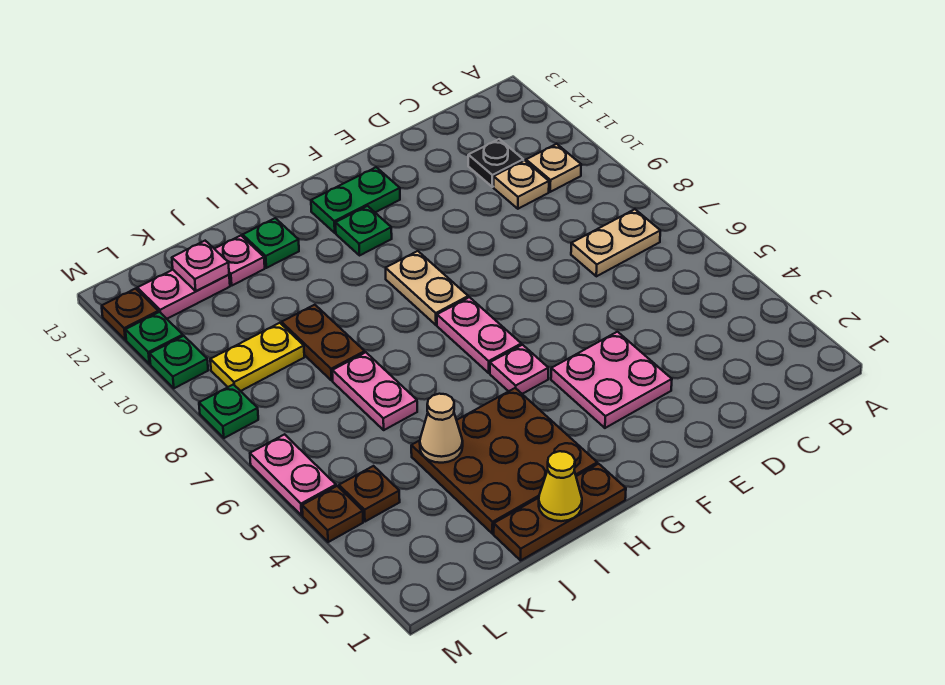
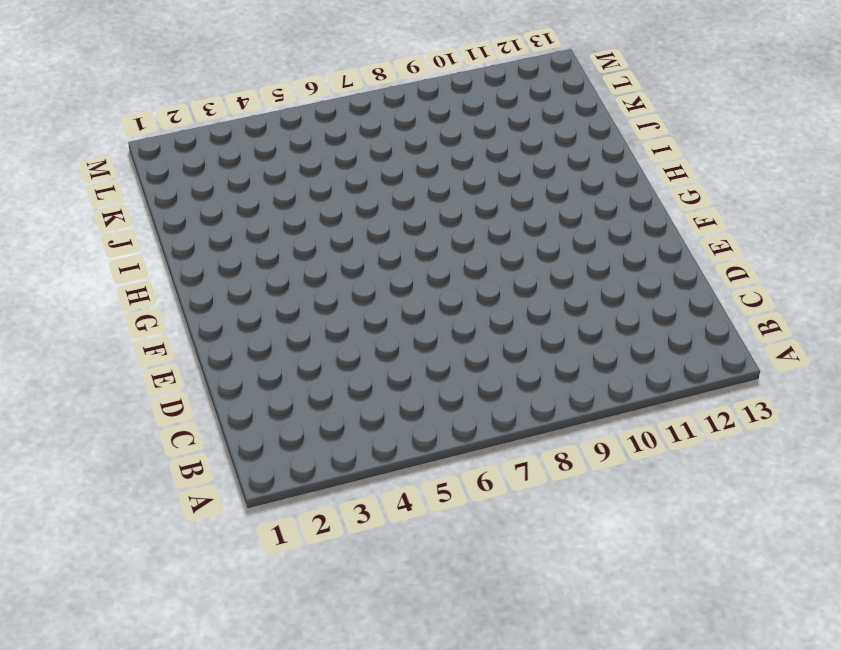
none -> tan plate B7:C7 level 1
none -> tan plate B10 level 1
none -> tan plate C10 level 1

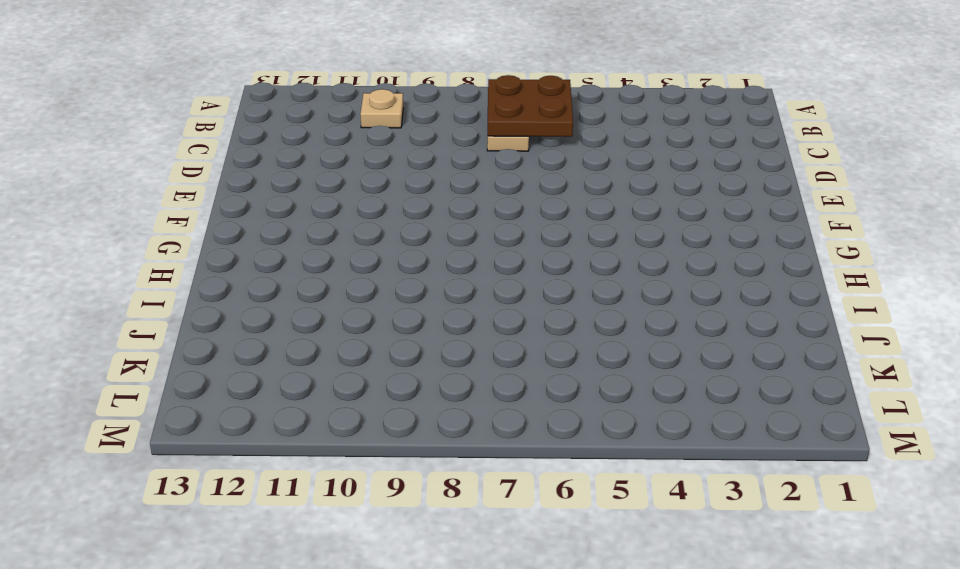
brown plate B6:C7 level 2 -> none
none -> tan plate C10 level 1
none -> black plate C11 level 1
none -> pink plate E3:F4 level 1

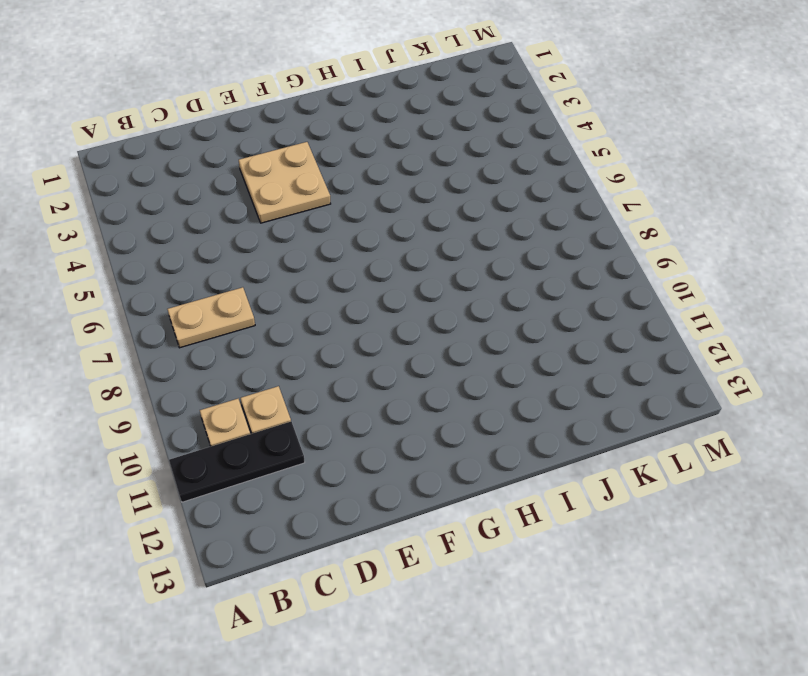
black plate A11:C11 level 1 -> black plate C11 level 1
tan plate E3:F4 level 1 -> pink plate E3:F4 level 1
none -> green plate F12:G12 level 1
none -> pink plate G5 level 1
none -> pink plate G6:G7 level 1

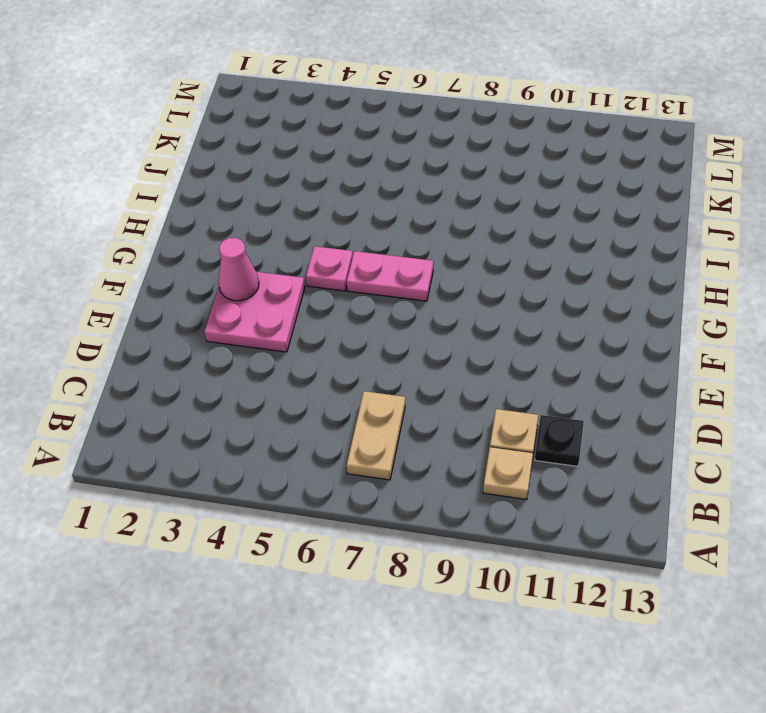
pink cone F3 level 2 -> none
none -> green plate F12:G12 level 1
none -> tan plate G8:G9 level 1
none -> green plate G11 level 1

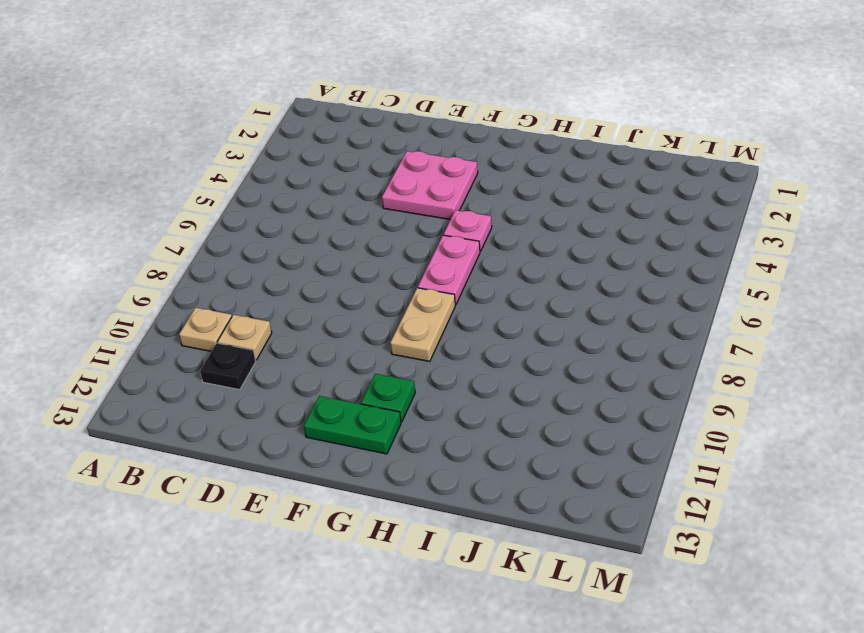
none -> tan plate B7:C7 level 1
none -> brown plate H1:J1 level 1
none -> brown plate H2:J4 level 1

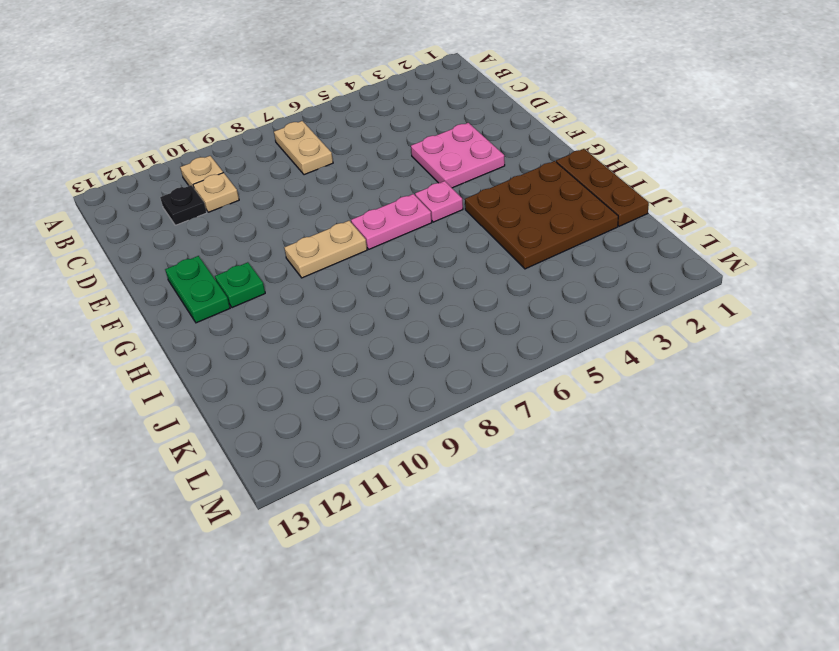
none -> green plate I12 level 1
none -> pink plate J6:J7 level 1
none -> brown plate J8:J9 level 1

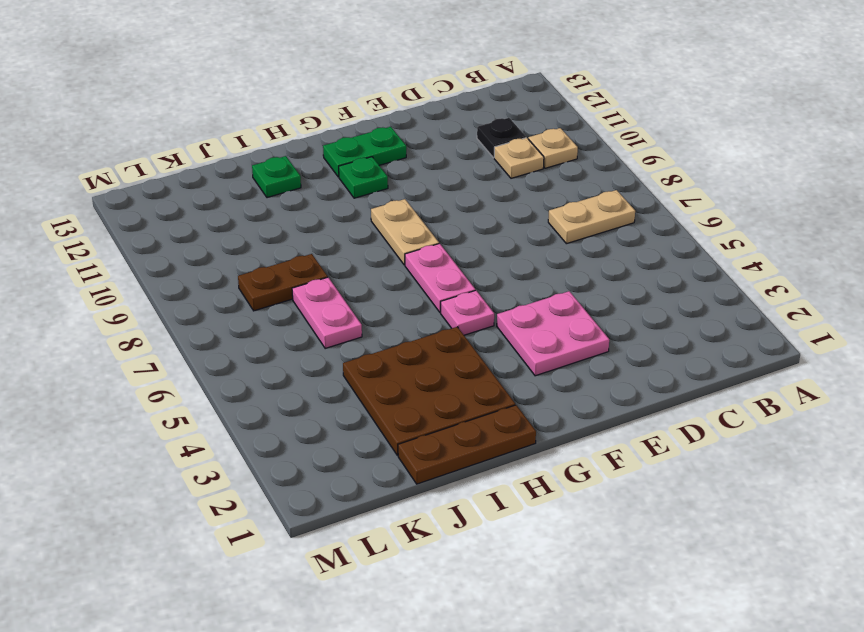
brown plate J8:K8 level 1 -> brown plate J8:J9 level 1
none -> pink plate J12 level 1
none -> yellow plate K9:L9 level 1
none -> pink plate K12:L12 level 1

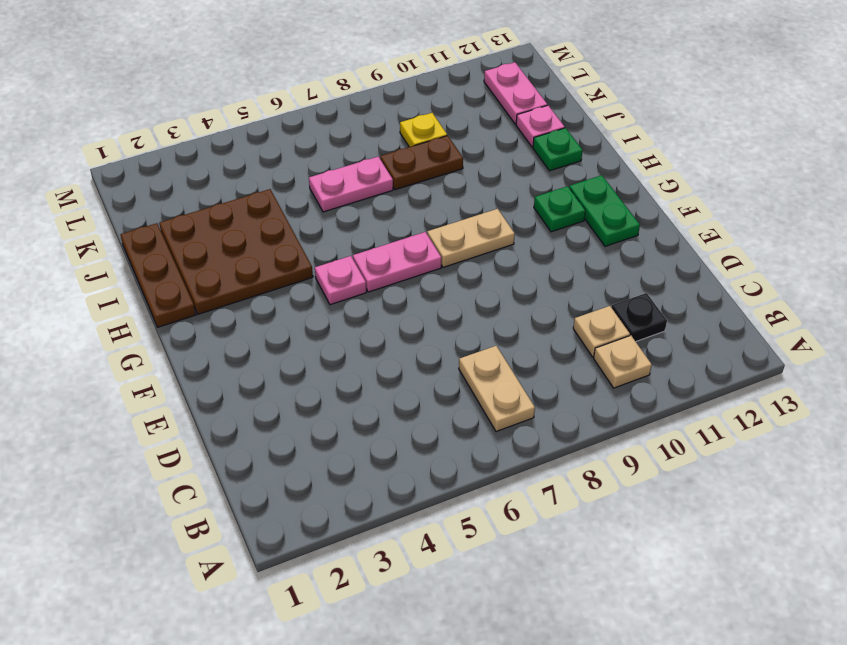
yellow plate K9 level 1 -> yellow plate K9:L9 level 1
none -> pink plate E3:F4 level 1
none -> brown plate L4 level 1
none -> brown plate M4 level 1

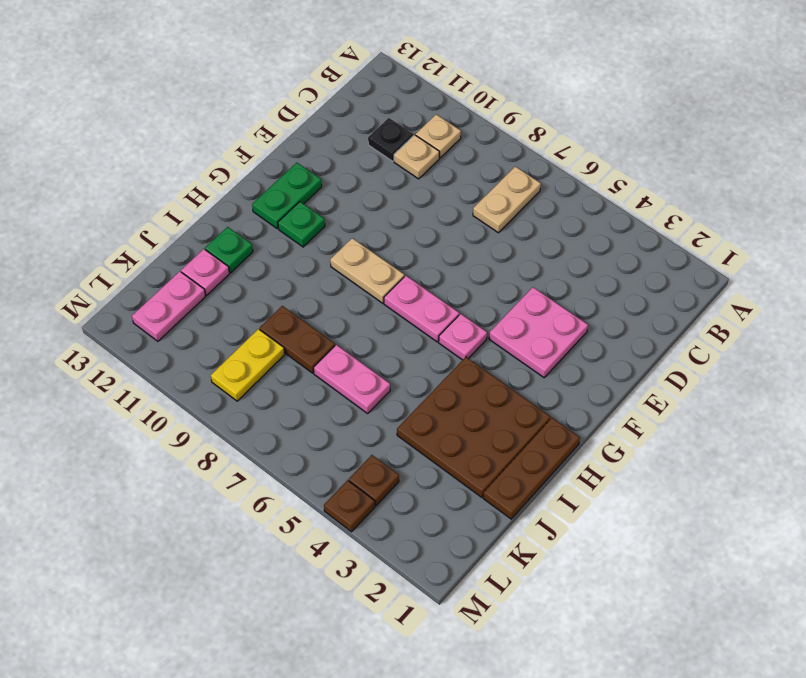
none -> pink plate M5:M6 level 1
none -> green plate M8 level 1
none -> green plate M10 level 1

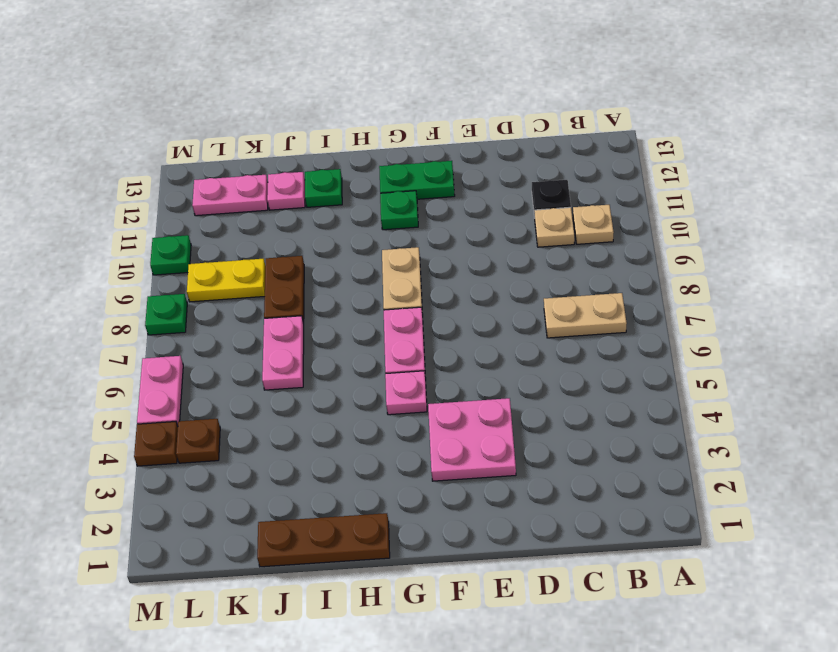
none -> brown plate H2:J4 level 1
none -> green plate M11 level 1
none -> brown plate M12 level 1

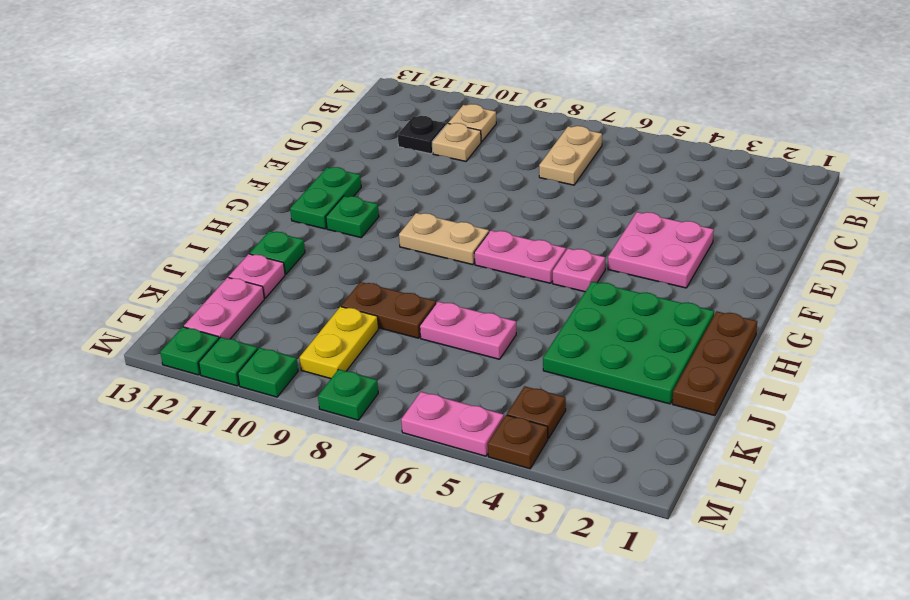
green plate H2:J4 level 1 -> brown plate H2:J4 level 1
green plate M12 level 1 -> brown plate M12 level 1
none -> yellow cone I1 level 2
none -> tan cone J4 level 2
none -> pink plate K12 level 2

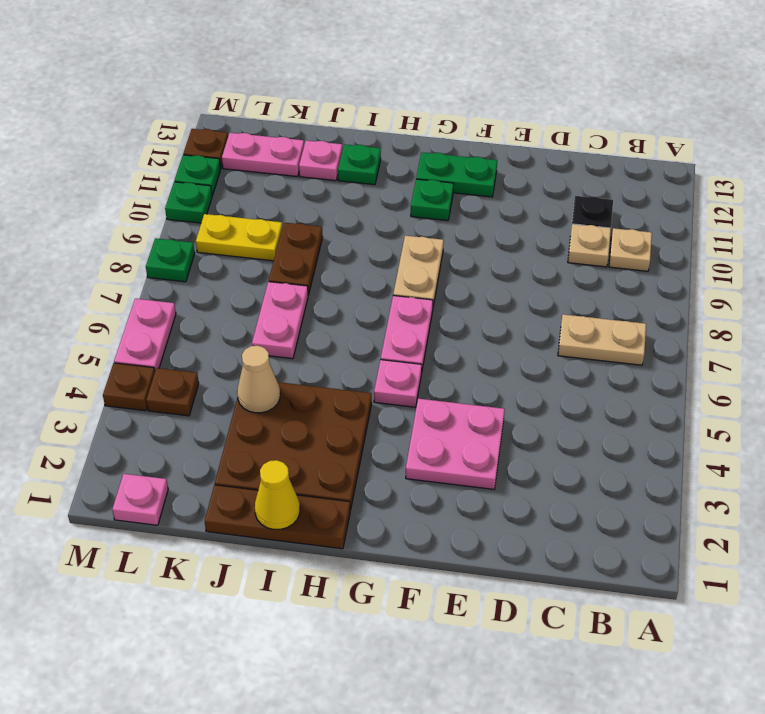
pink plate L1 level 1 -> pink plate K12 level 2

